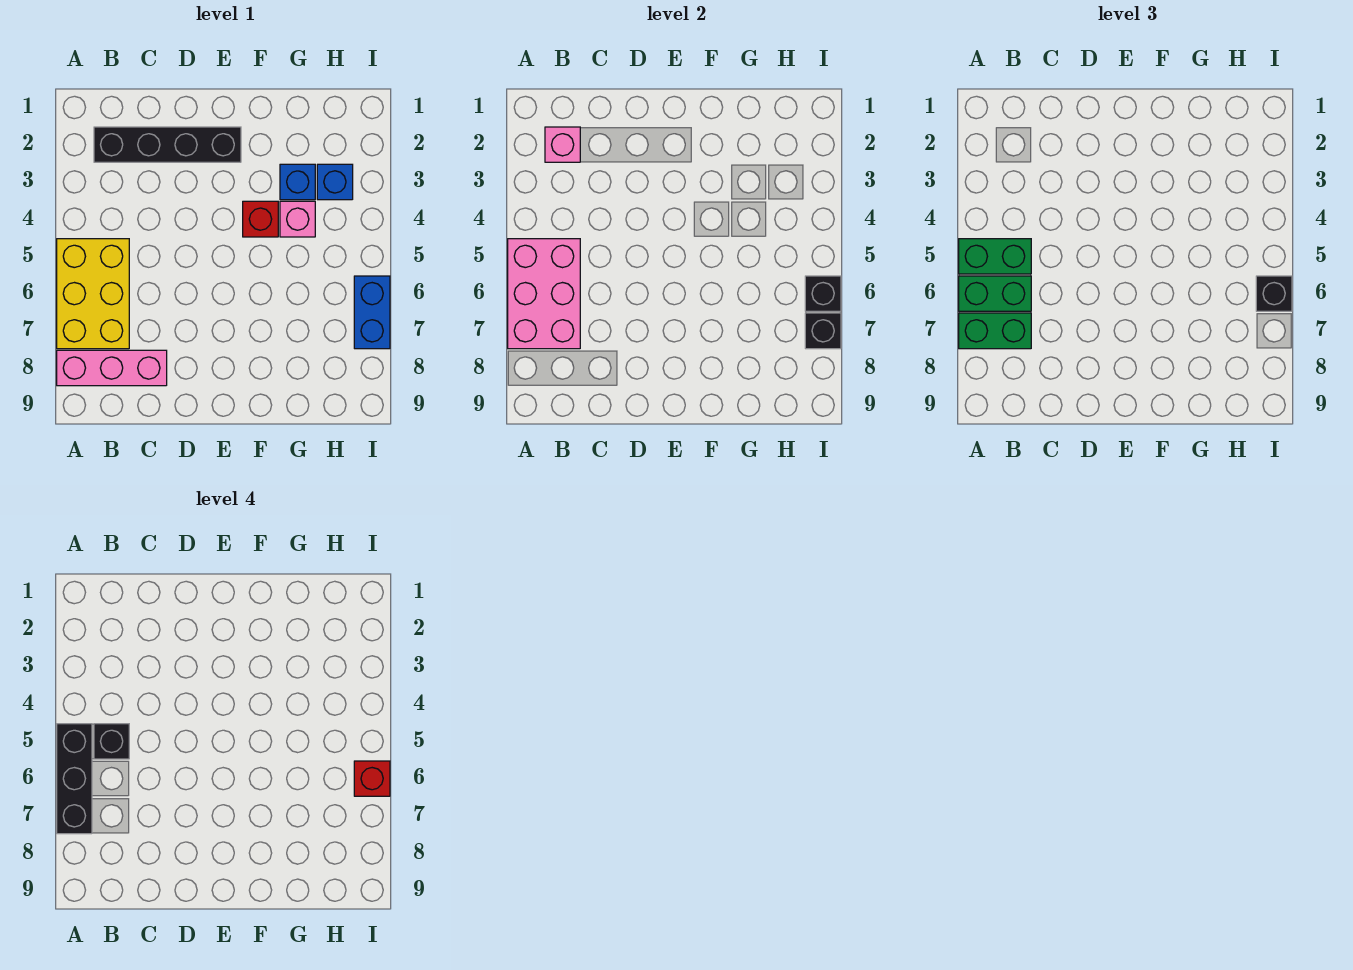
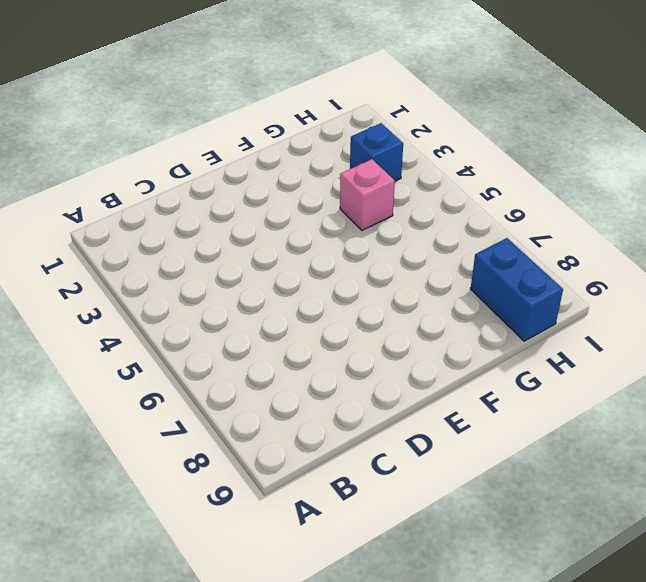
blue brick H8:H9 level 1 -> blue brick I6:I7 level 1
none -> yellow brick A5:B7 level 1
none -> pink brick A8:C8 level 1
none -> black brick B2:E2 level 1

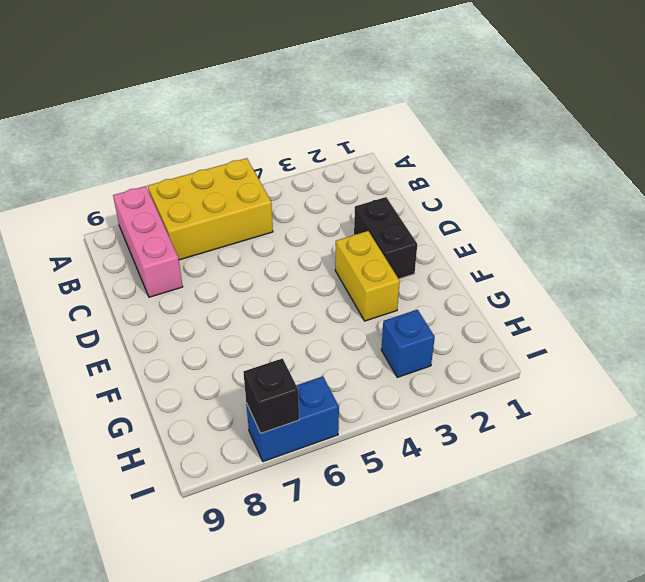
black brick D2:E2 level 1 -> black brick B2:E2 level 1
yellow brick E3:F3 level 1 -> none
none -> red brick F4 level 1
none -> blue brick G3 level 1
none -> pink brick G4 level 1

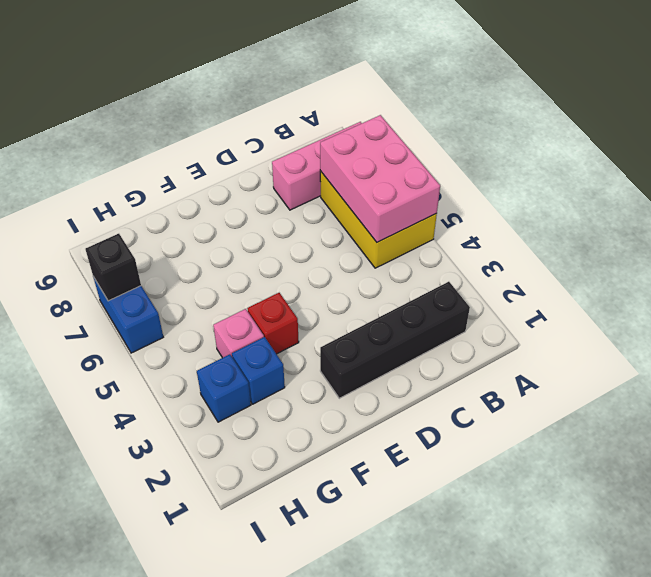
none -> pink brick B2 level 2
none -> black brick I6 level 2
none -> green brick A5:B5 level 3

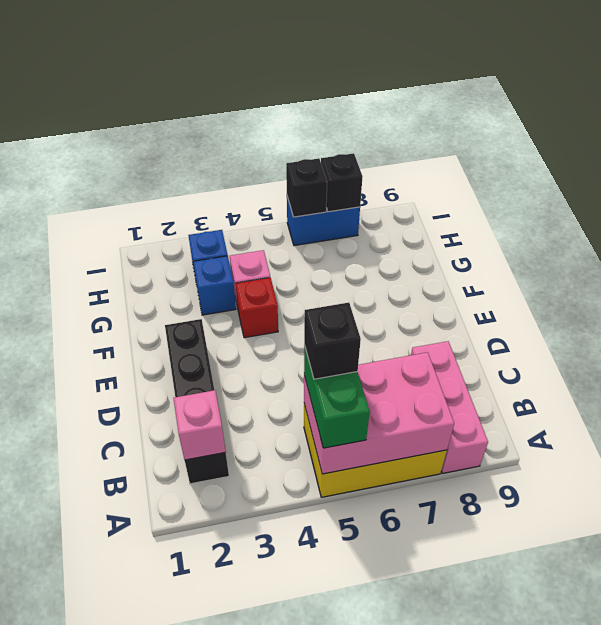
none -> green brick A6:B6 level 3
none -> green brick A7:B7 level 3
none -> black brick I6 level 3

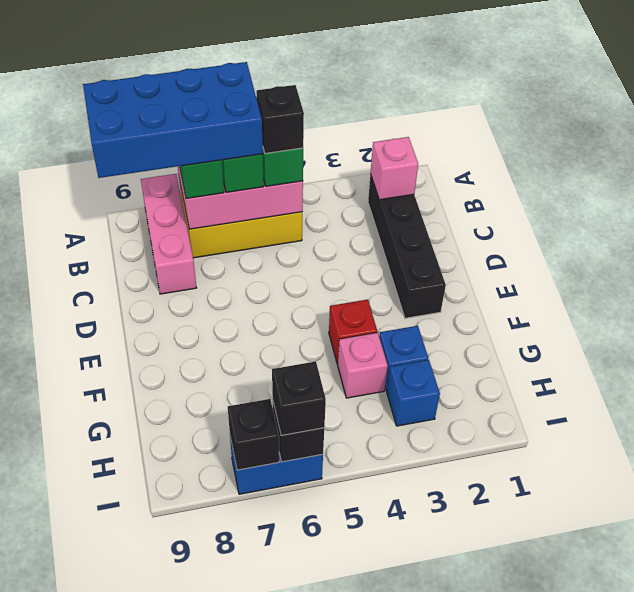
blue brick A6:B9 level 4 -> black brick A5:A7 level 4
none -> red brick I6 level 4

